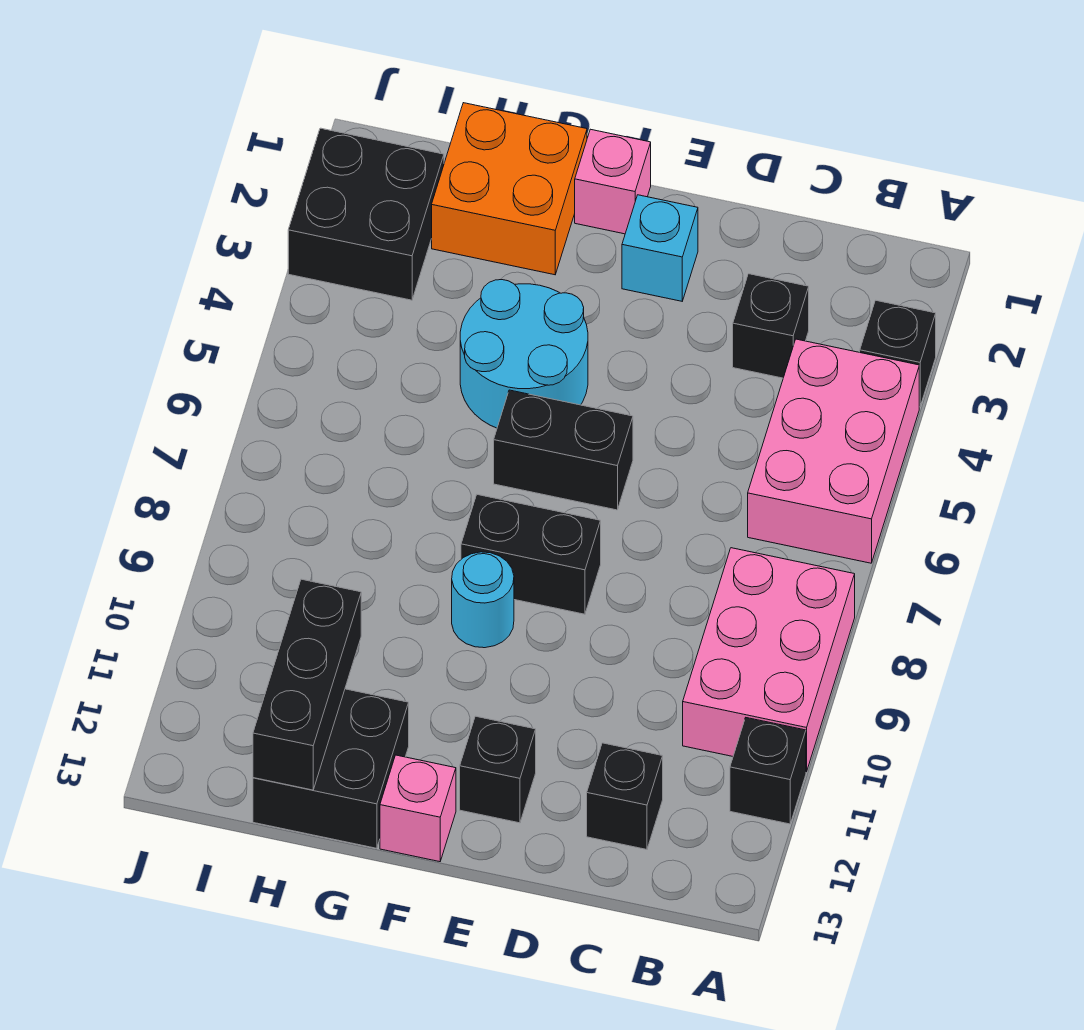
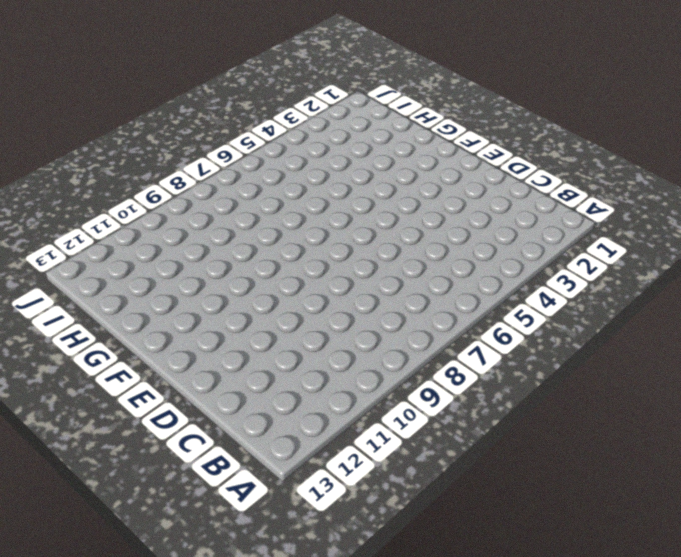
none -> black brick A3 level 1
none -> pink brick A4:B6 level 1
none -> pink brick A8:B10 level 1

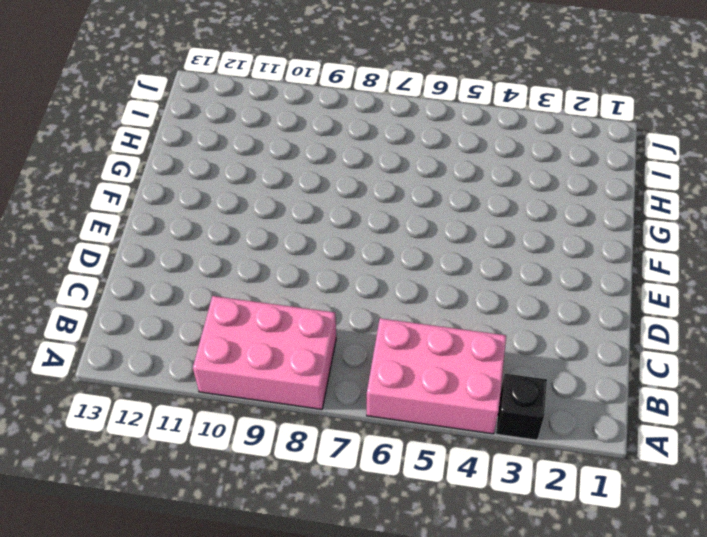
none -> black brick A11 level 1
none -> black brick C3 level 1
none -> black brick C12 level 1

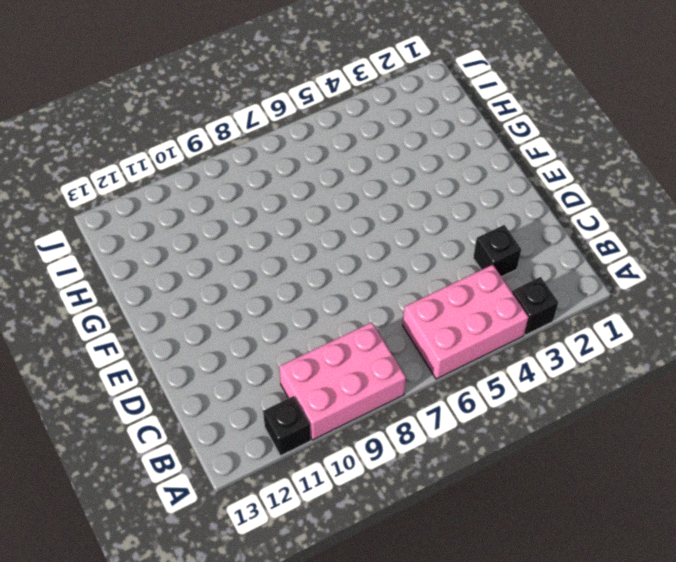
none -> black brick C12 level 1
none -> cyan brick E2 level 1
none -> black brick E6:F6 level 1

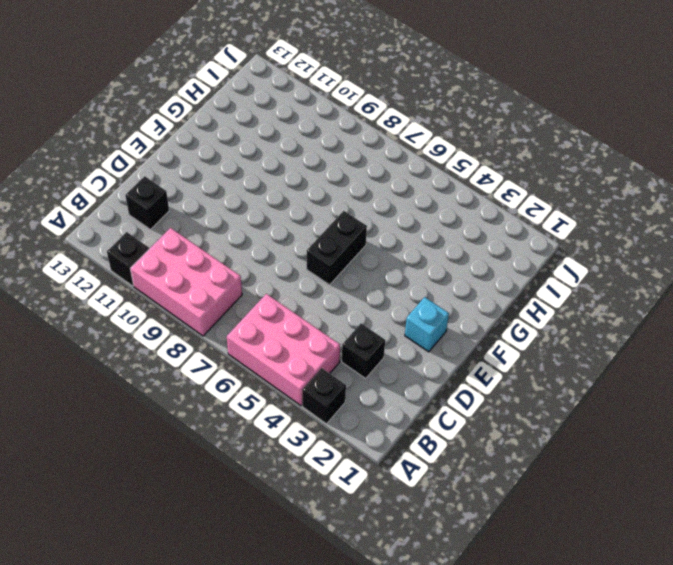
none -> black brick E8:F8 level 1
none -> black brick E12 level 1
none -> pink brick F1 level 1

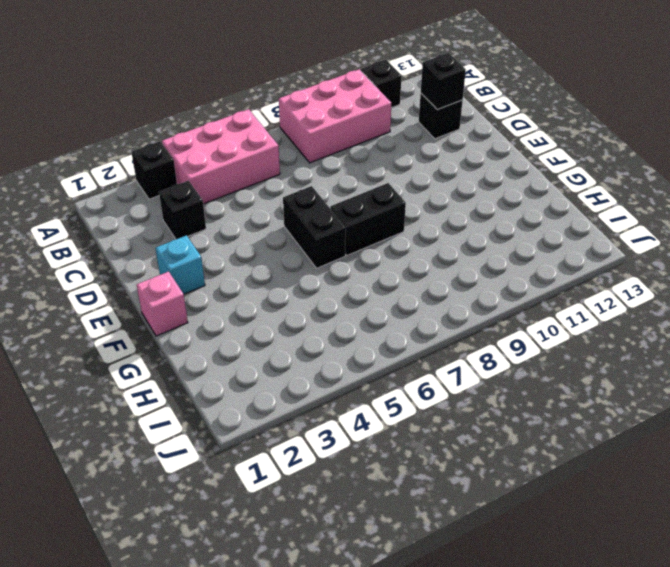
black brick C12 level 2 -> black brick E12 level 1
black brick F7:F8 level 1 -> black brick E8:F8 level 1
none -> cyan round brick F4:G5 level 1
none -> cyan round brick F9 level 1
none -> pink brick F13 level 1

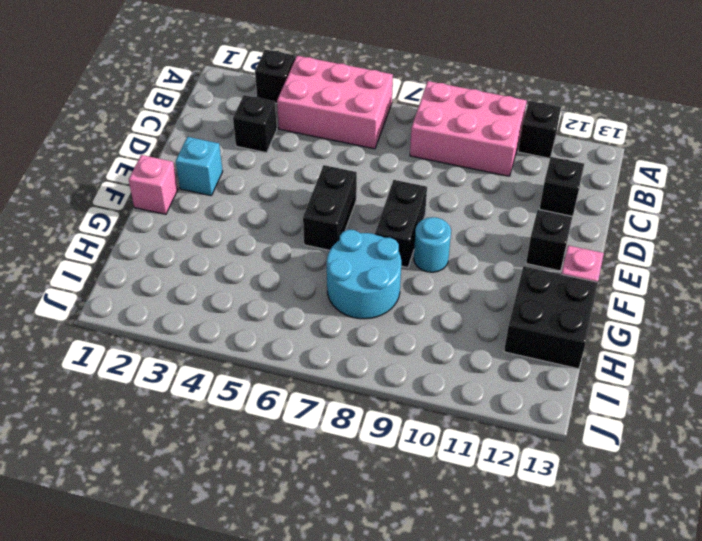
cyan round brick G7:H8 level 1 -> cyan round brick F4:G5 level 1
none -> orange brick G1:H2 level 1
none -> black brick I2:J3 level 1
none -> black brick H11:H13 level 2

